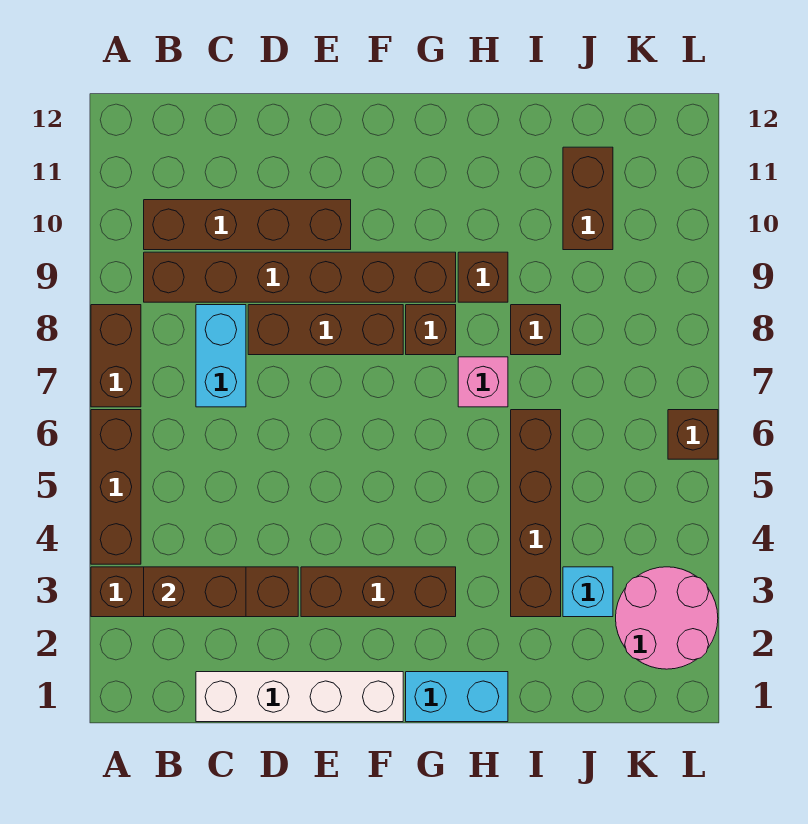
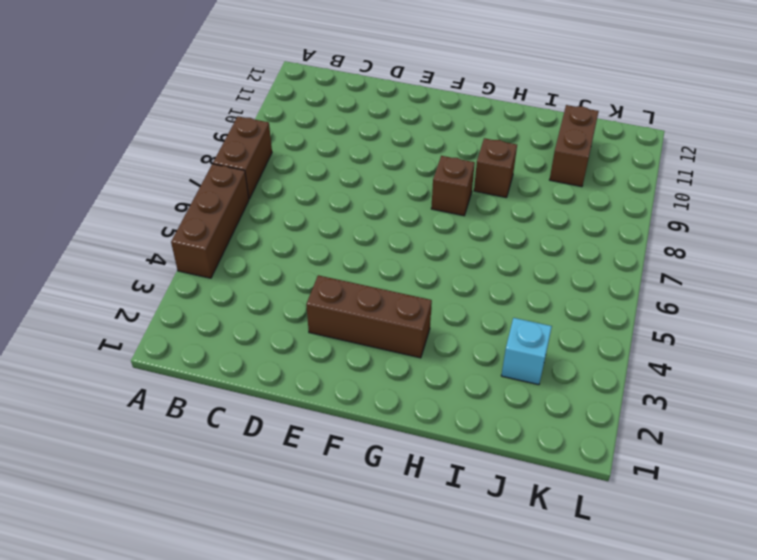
none -> brown brick A3:D3 level 1
none -> brown brick B9:G9 level 1
none -> brown brick B10:E10 level 1

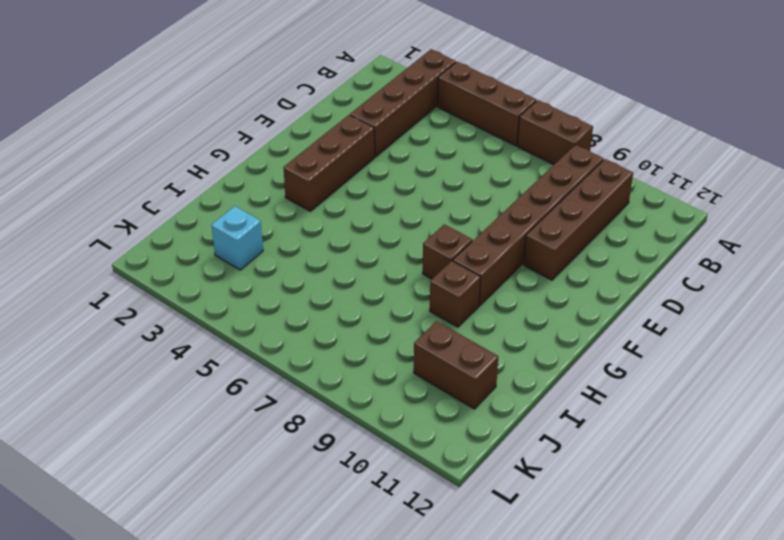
none -> white brick C1:F1 level 1
none -> cyan brick C7:C8 level 1
none -> brown brick D8:F8 level 1

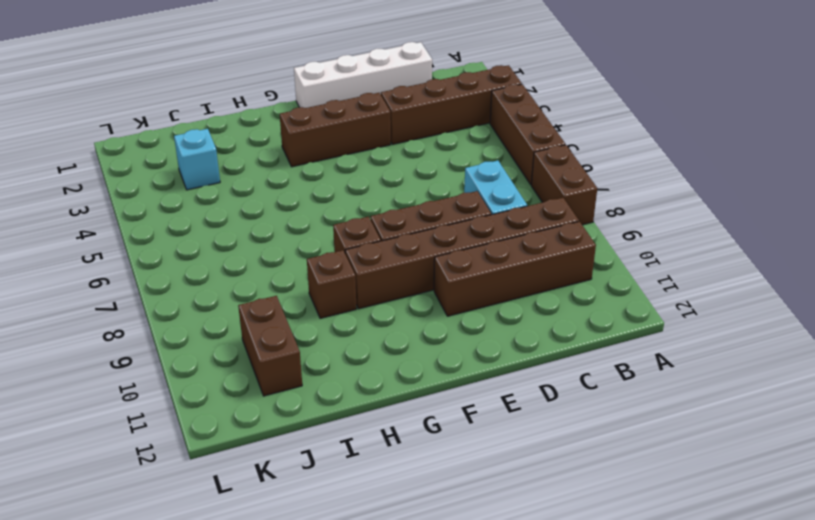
none -> cyan brick G1:H1 level 1
none -> pink brick H7 level 1
none -> brown brick I3:I6 level 1

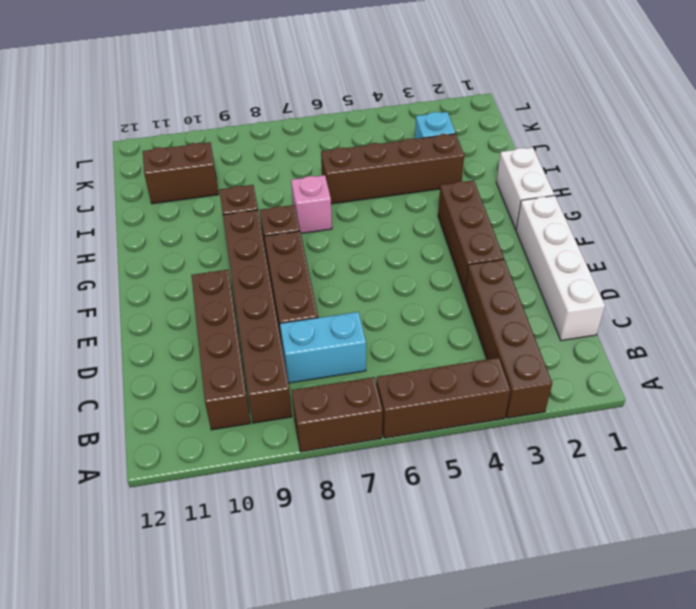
white brick G1:H1 level 1 -> cyan brick G1:H1 level 1
none -> brown brick I8 level 1
none -> pink round brick K2:L3 level 1
none -> brown brick L6 level 1

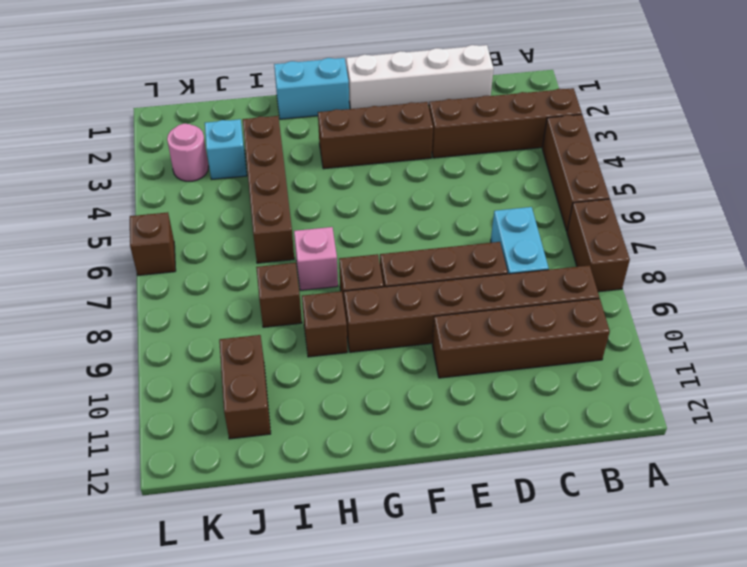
pink round brick K3 level 1 -> pink round brick K2:L3 level 1
none -> brown brick B3:C3 level 2

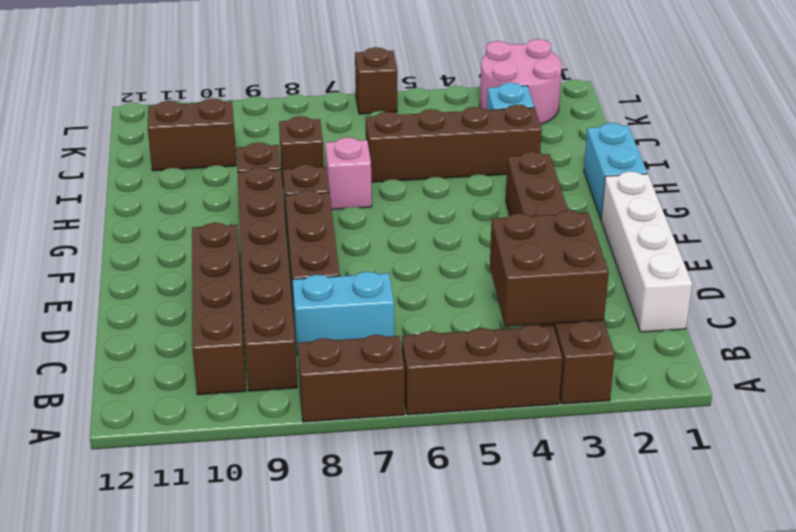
brown brick B3:C4 level 2 -> brown brick B3:C3 level 2

